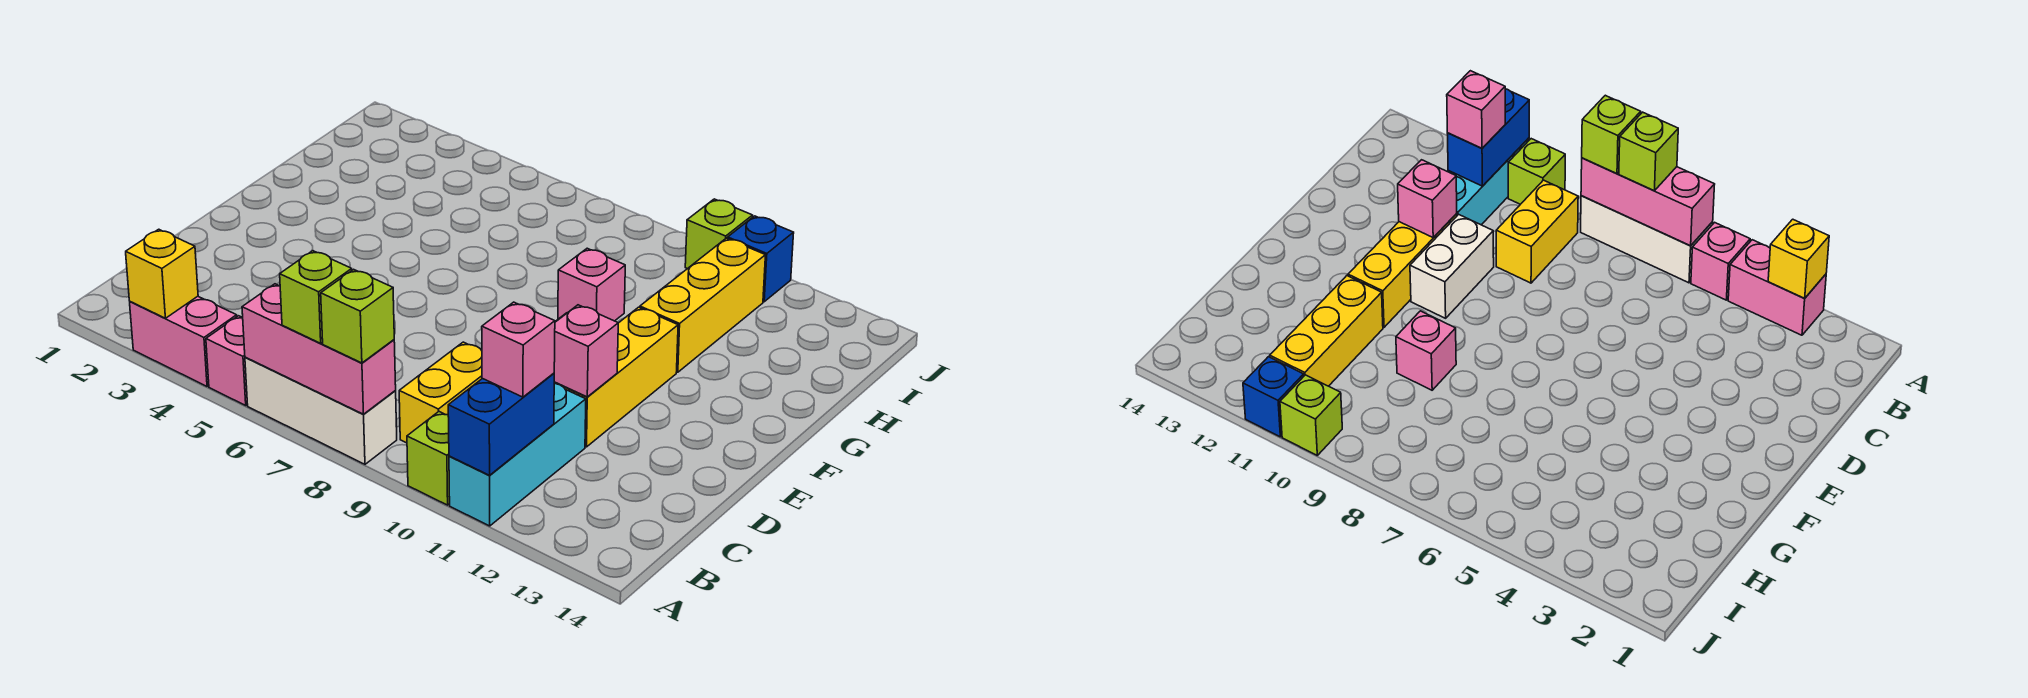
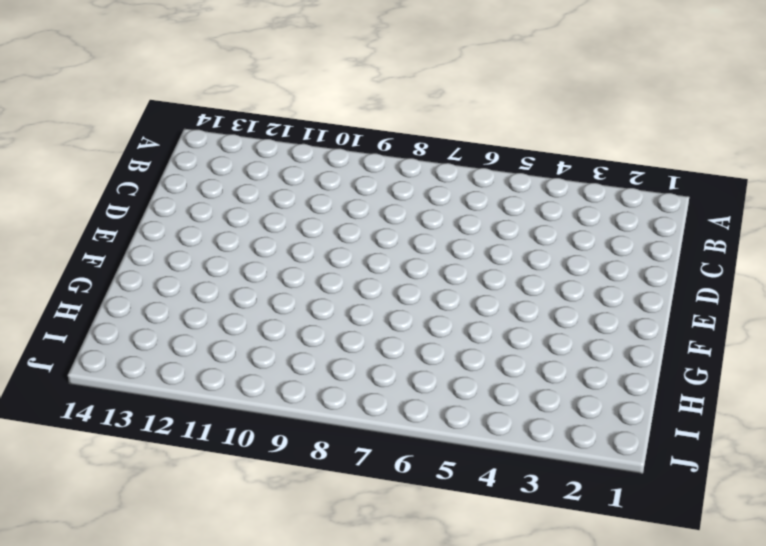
none -> pink brick A3:A4 level 1
none -> pink brick A5 level 1
none -> white brick A6:A8 level 1

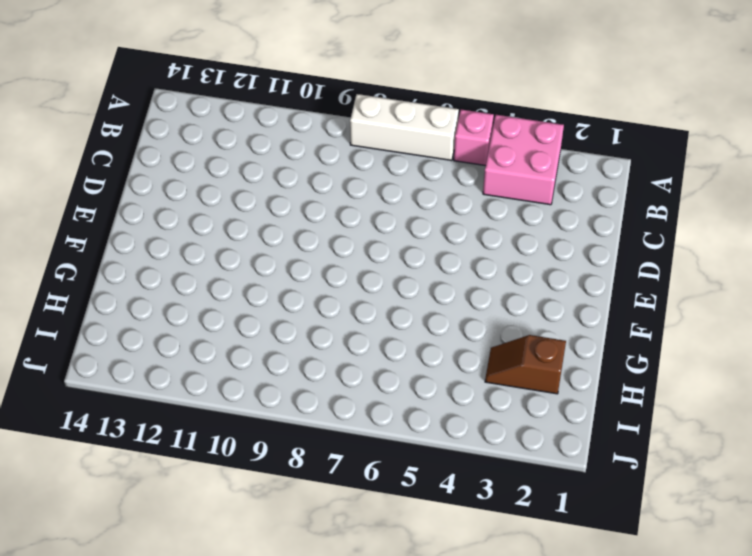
pink brick A3:B4 level 1 -> pink brick A3:A4 level 1
brown slope H2:H3 level 1 top 2 -> none
none -> lime brick A10 level 1
none -> cyan brick A11:C11 level 1
none -> yellow brick B9:C9 level 1

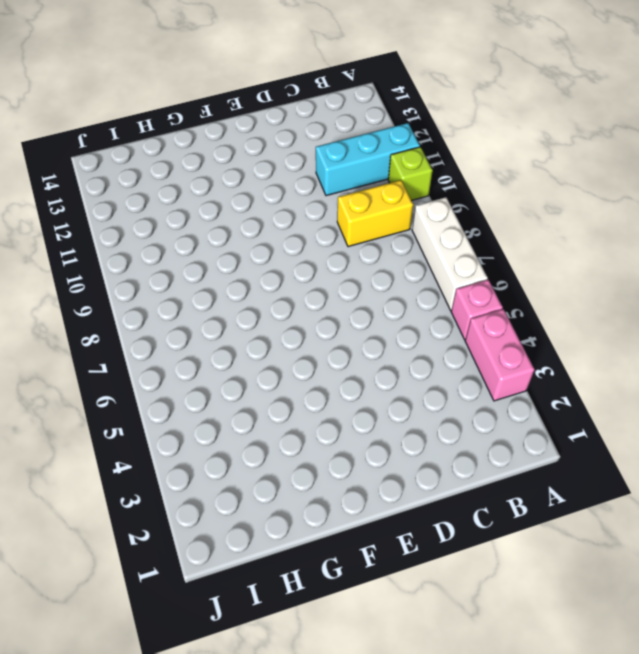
none -> white brick D10:E10 level 1
none -> yellow brick D11:F11 level 1
none -> pink brick G9 level 1

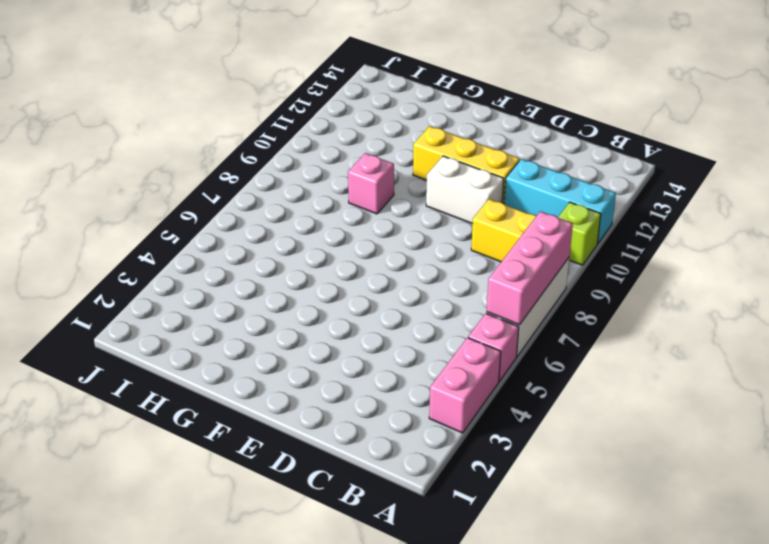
none -> yellow brick G11:I11 level 1
none -> lime brick J10 level 1
none -> blue brick J11 level 1

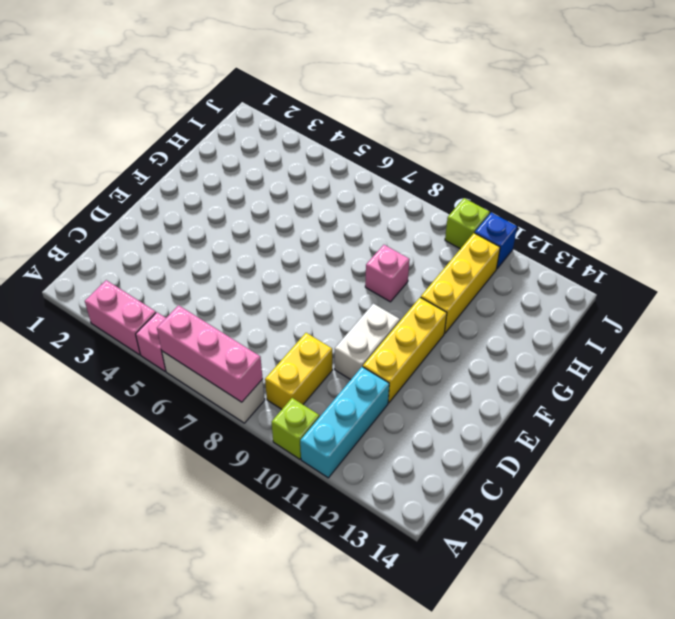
none -> yellow brick A3 level 2
none -> blue brick A11:B11 level 2
none -> pink brick D11 level 2

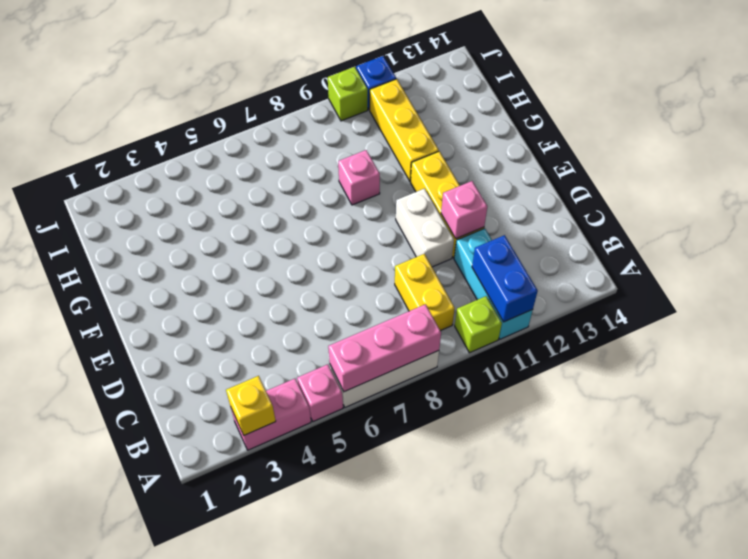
none -> lime brick A7 level 3
none -> lime brick A8 level 3
none -> pink brick B11 level 3

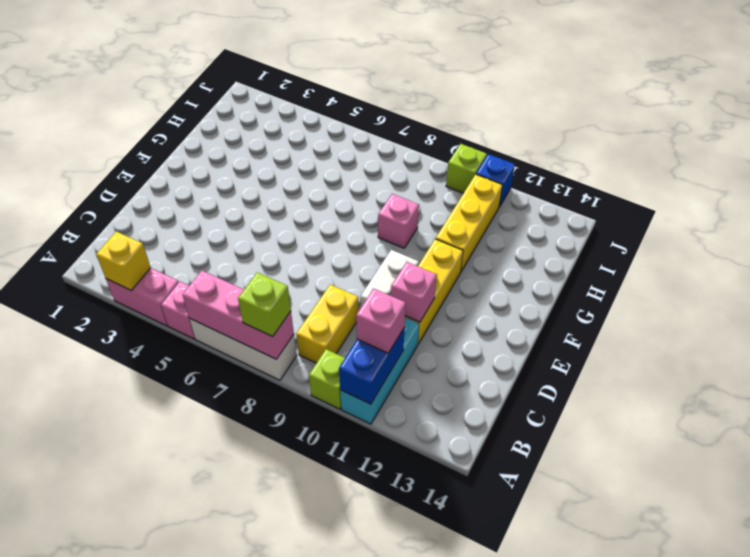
none -> lime brick A7 level 3

